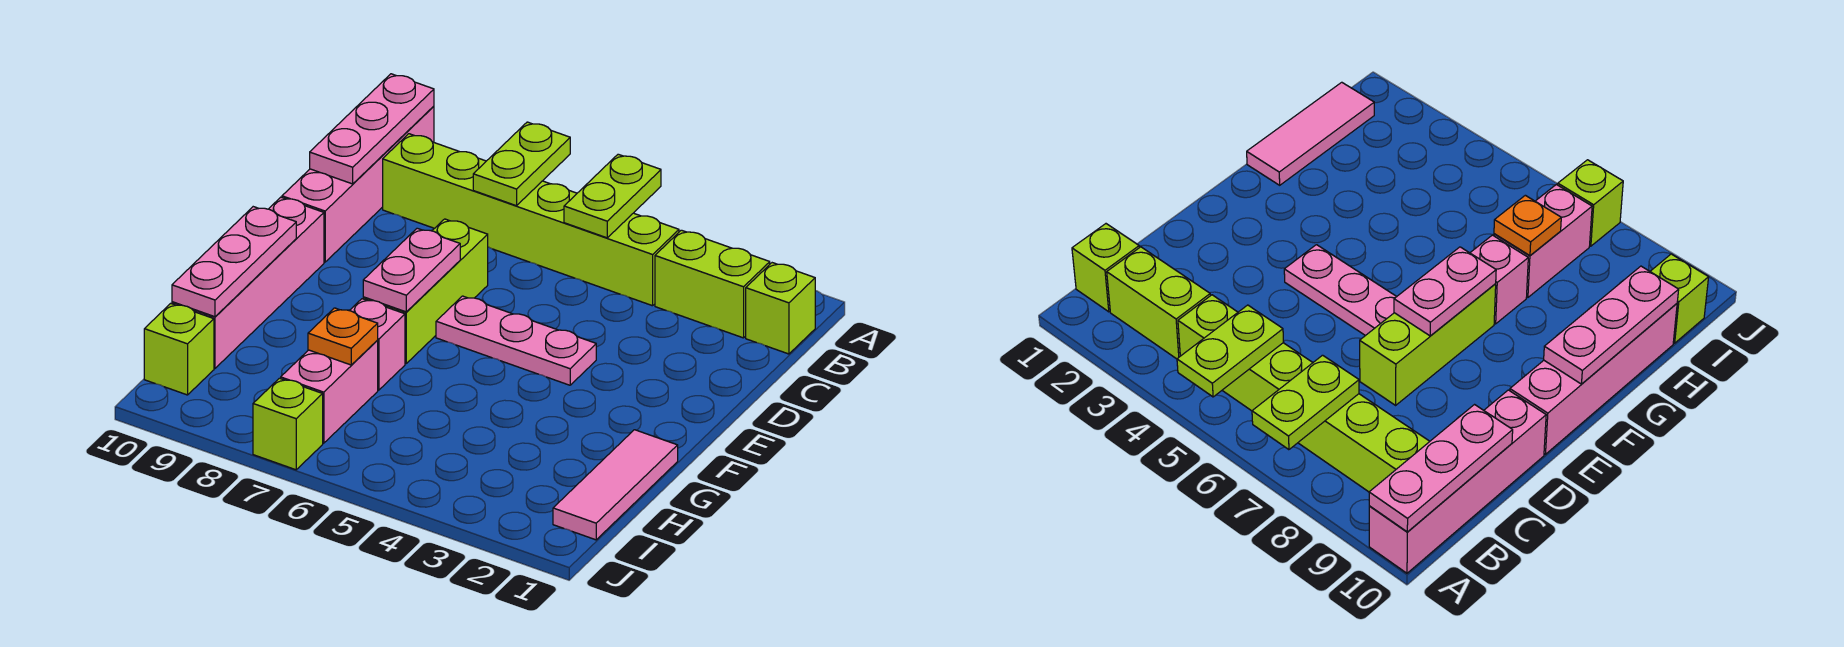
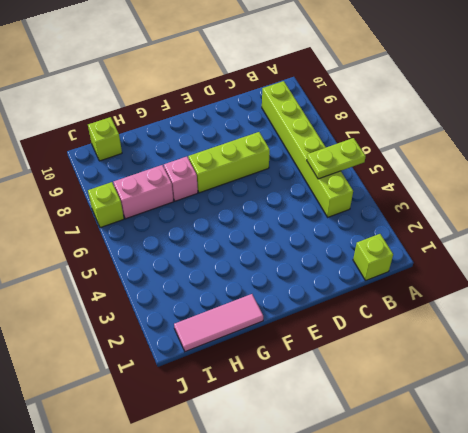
none -> pink brick A10:D10 level 1
none -> lime brick B2:B3 level 1
none -> pink plate E4:E6 level 1

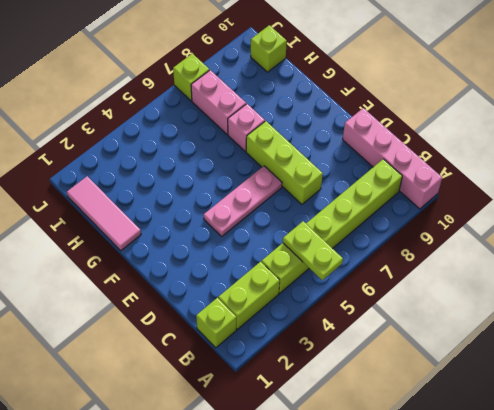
none -> pink brick E10:H10 level 1
none -> lime plate A7:B7 level 2
none -> pink plate A10:C10 level 2

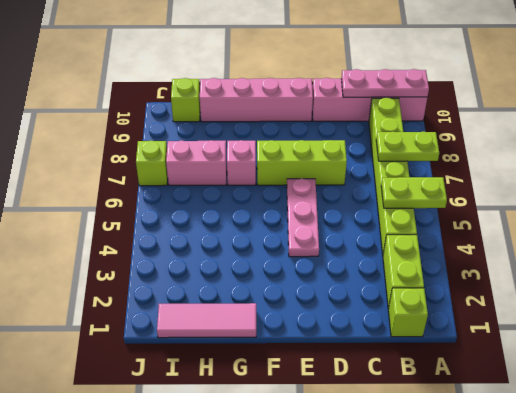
none -> pink plate E7:F7 level 2
none -> pink plate F10:H10 level 2
none -> orange plate H7 level 2

